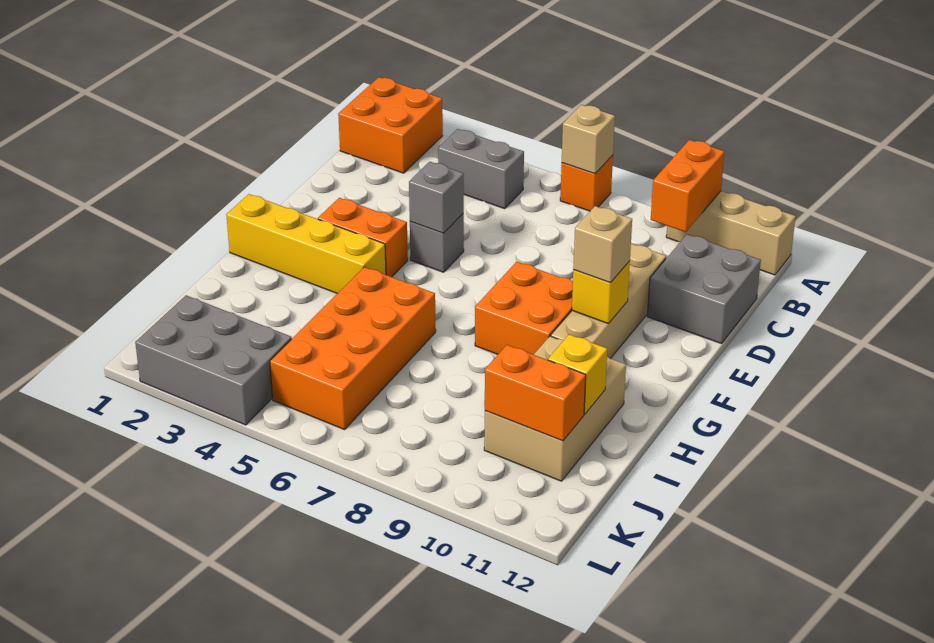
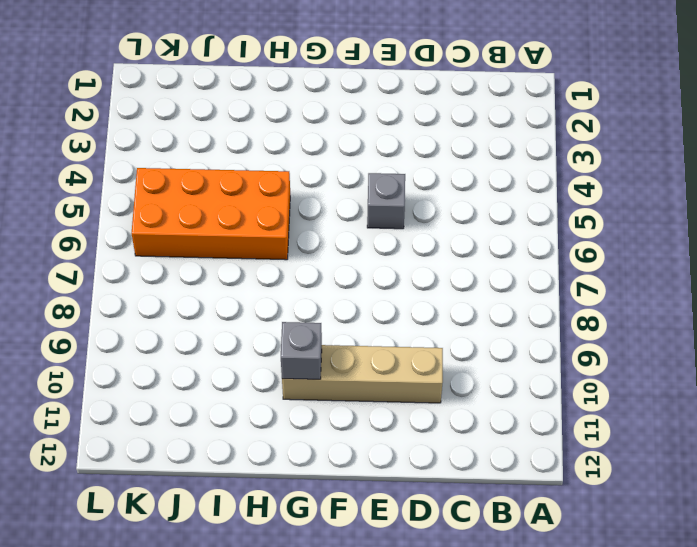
grey brick G10 level 2 -> grey brick E5 level 2
none -> orange brick A1:B2 level 1
none -> orange brick A7 level 1
none -> tan brick A10:A12 level 1

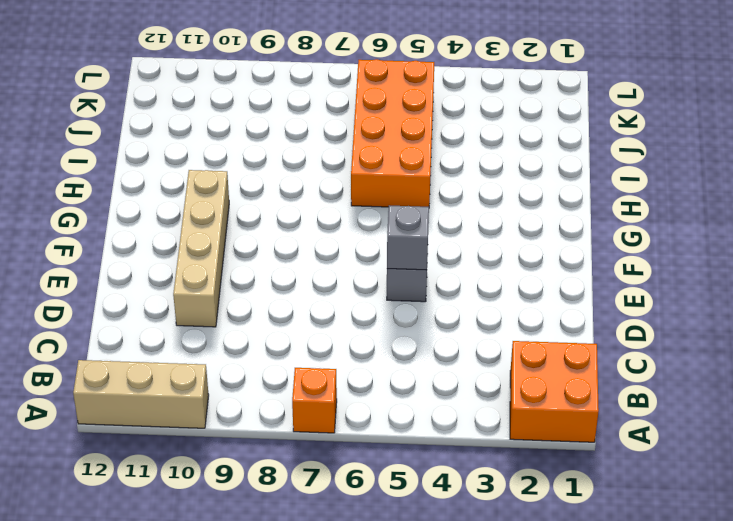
none -> grey brick B4:B5 level 1
none -> grey brick C11:D12 level 1
none -> orange brick F3:F4 level 1

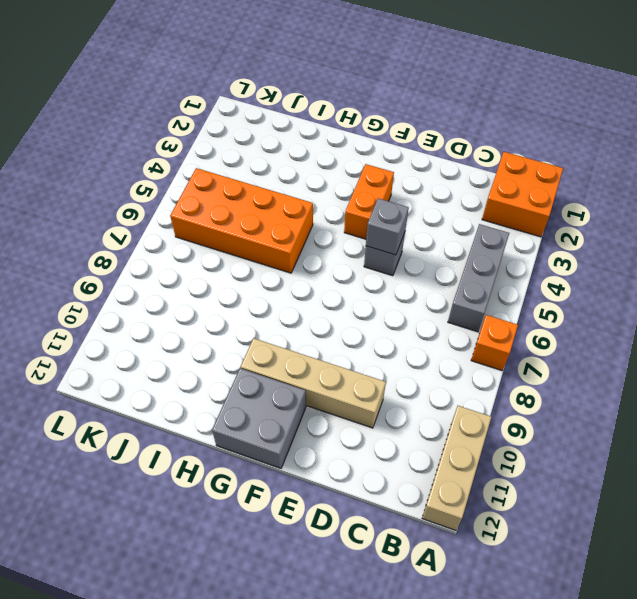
grey brick B4:B6 level 1 -> grey brick B4:B5 level 1
grey brick F11:G12 level 1 -> grey brick C11:D12 level 1
none -> orange brick F8:G9 level 1
none -> yellow brick G1:G4 level 1
none -> tan brick H10:J11 level 1

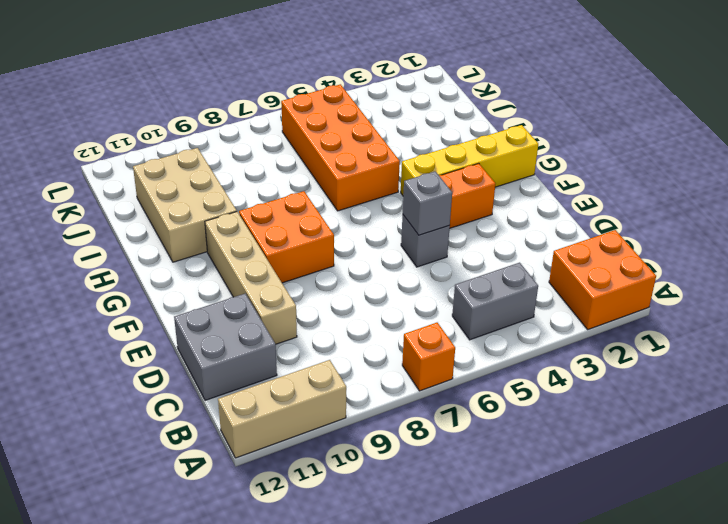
none -> grey brick K2:L4 level 1
none -> tan brick A7 level 2
none -> orange brick A10:B10 level 2

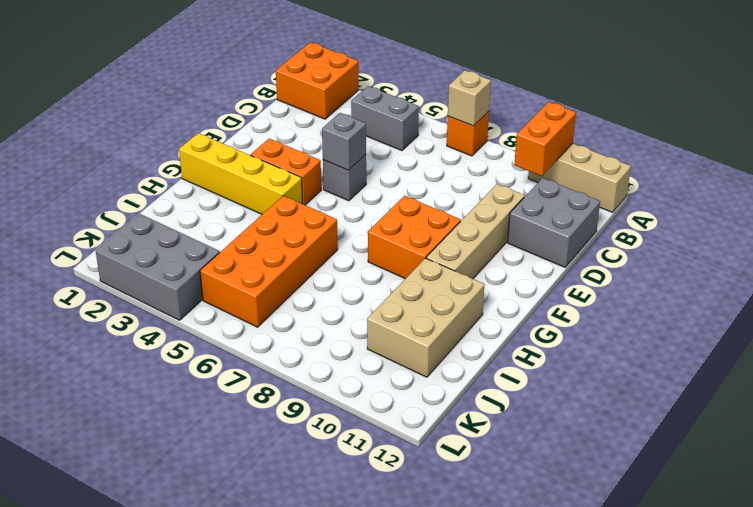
none -> yellow brick F10 level 2
none -> yellow brick I11 level 2
none -> orange brick J10:J11 level 2

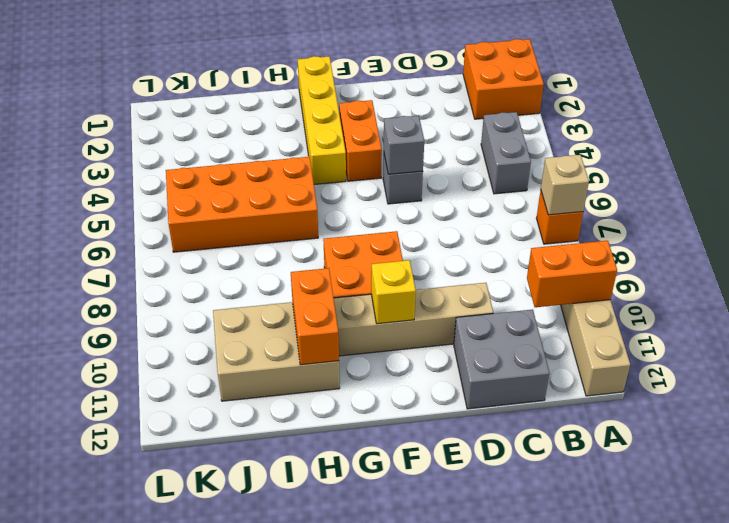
orange brick H10:H11 level 2 -> orange brick J10:J11 level 2
none -> grey brick K2:L4 level 1
none -> yellow brick I11 level 2
none -> tan brick F10 level 3

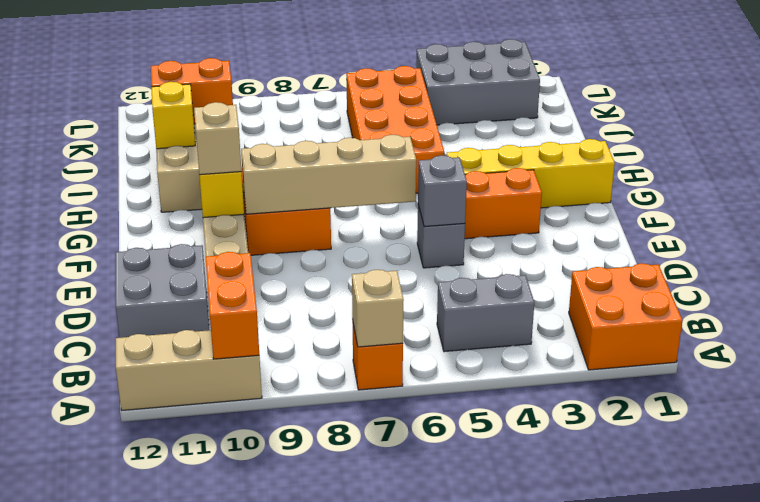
tan brick F6:F9 level 2 -> none

